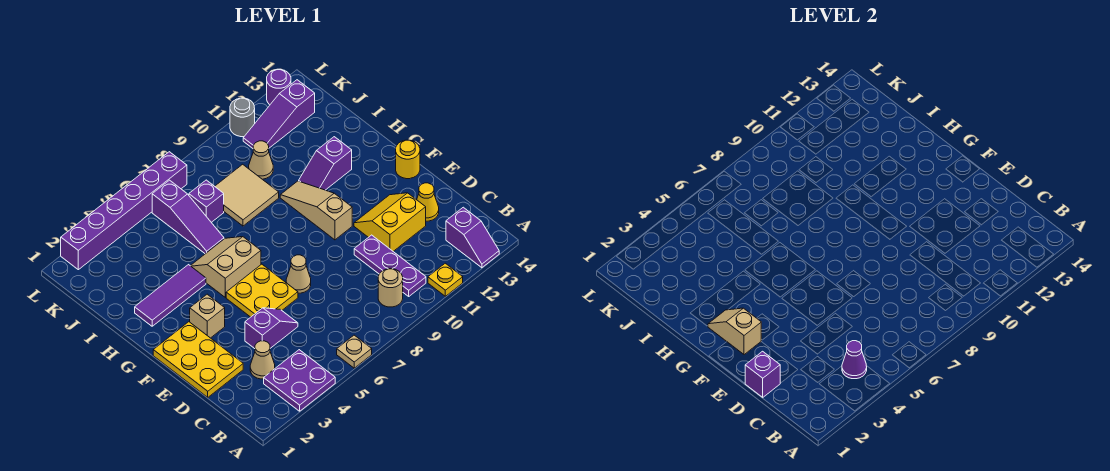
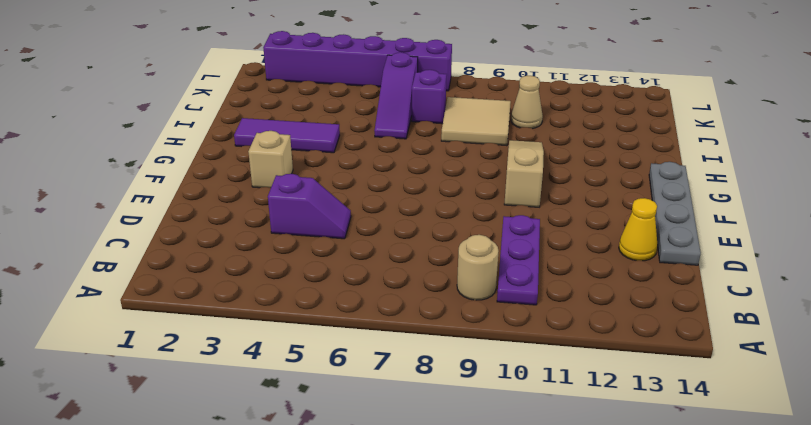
grey plate D14:G14 level 1 -> yellow round brick F14 level 1
none -> purple plate A3:B4 level 1
none -> tan plate A6 level 1
none -> yellow plate A11 level 1
none -> purple slope A13:B13 level 1 top B

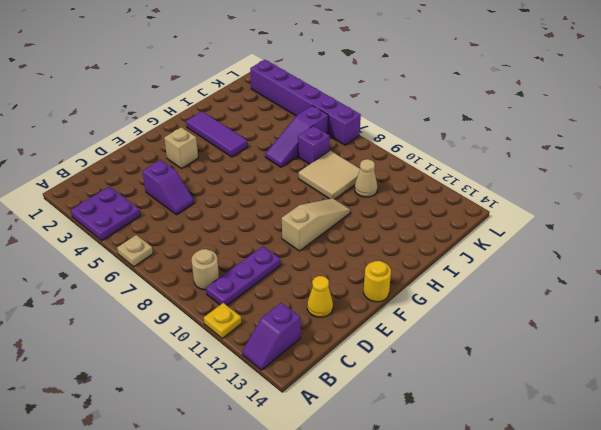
none -> tan cone C3 level 1
none -> yellow plate D1:F2 level 1
none -> yellow slope D11:E12 level 1 top D
none -> yellow plate E5:F6 level 1

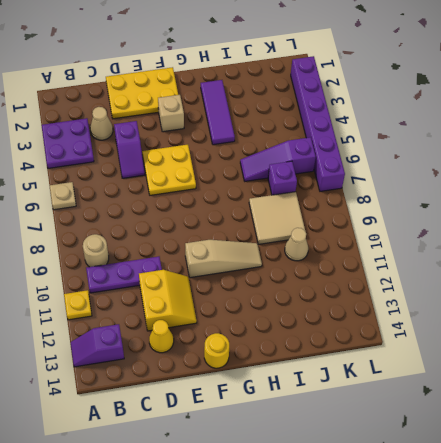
none -> tan cone E7 level 1
none -> tan slope G5:H6 level 1 top G
none -> purple slope H11:H12 level 1 top 12
none -> purple slope K11:K13 level 1 top 13

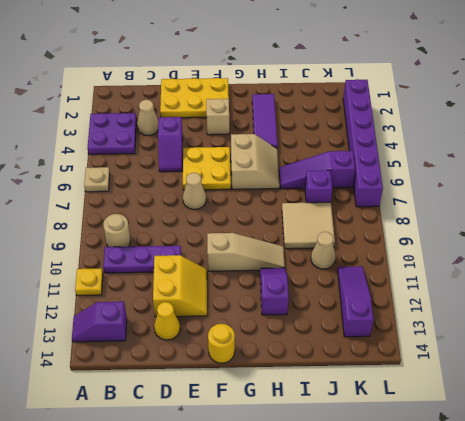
none -> grey round brick L11 level 1
none -> purple round brick L13 level 1
none -> purple cone B4 level 2
none -> purple brick D1 level 2

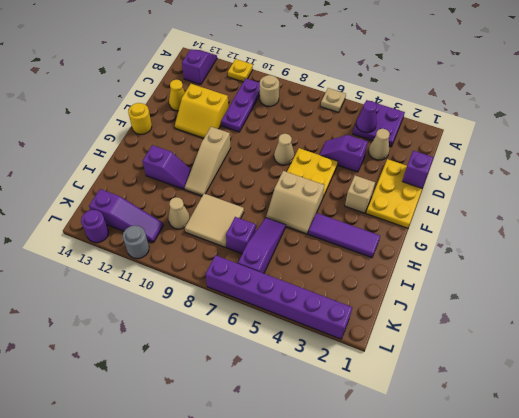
none -> tan slope F2:G2 level 2 top F

